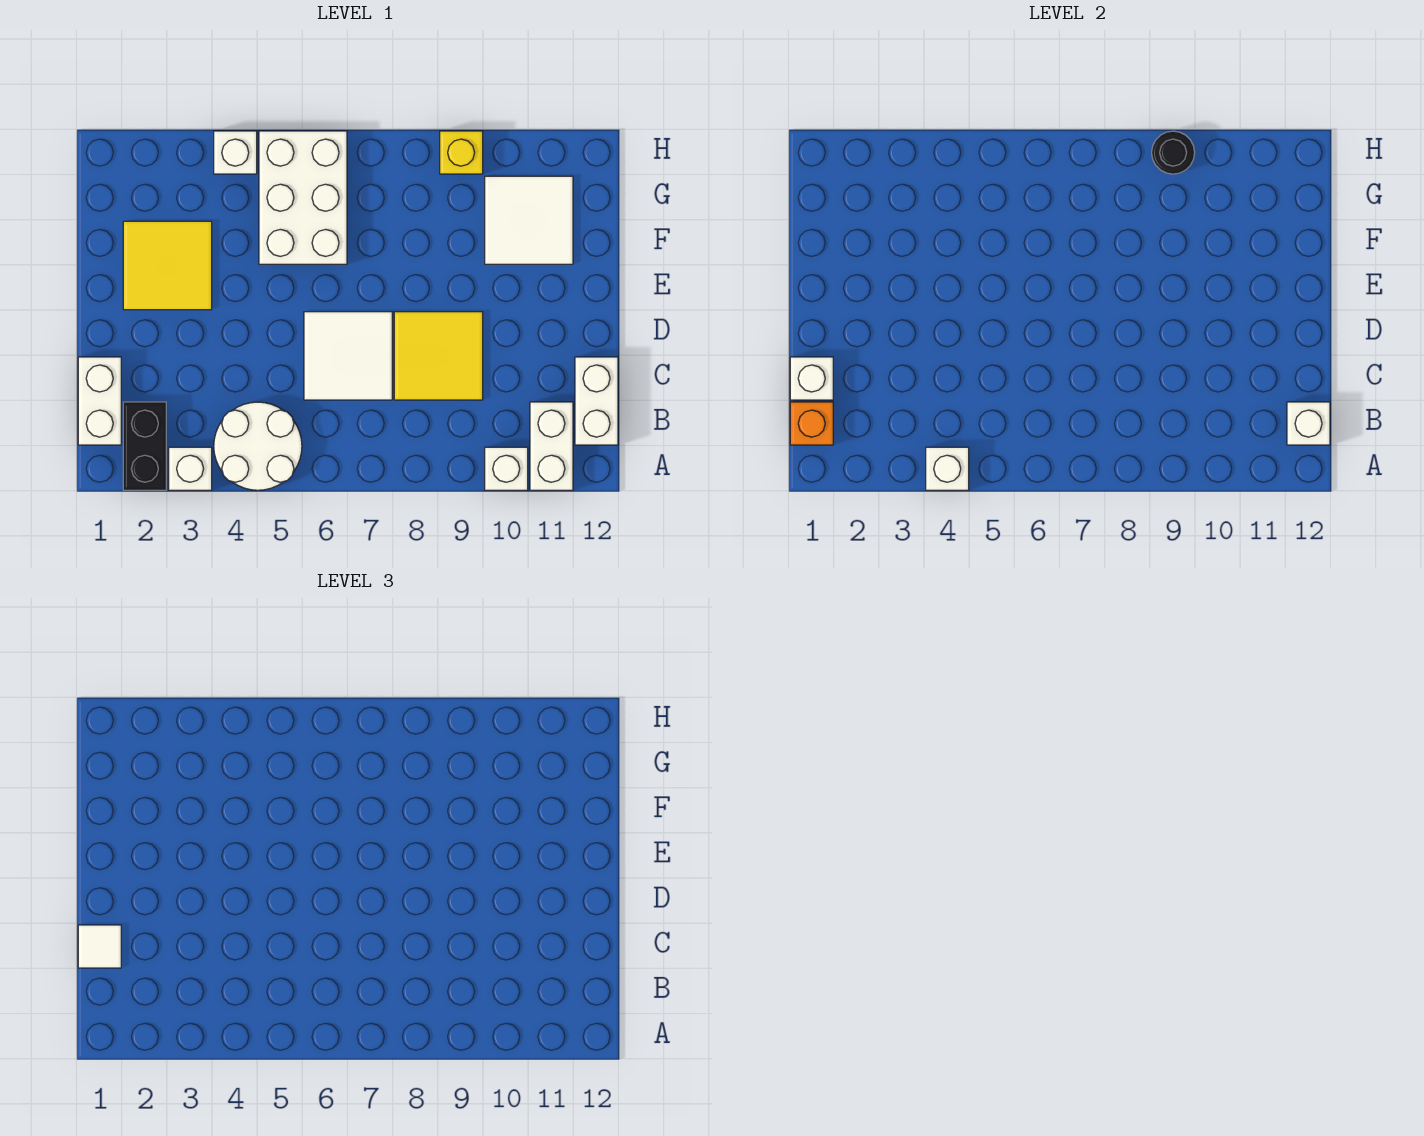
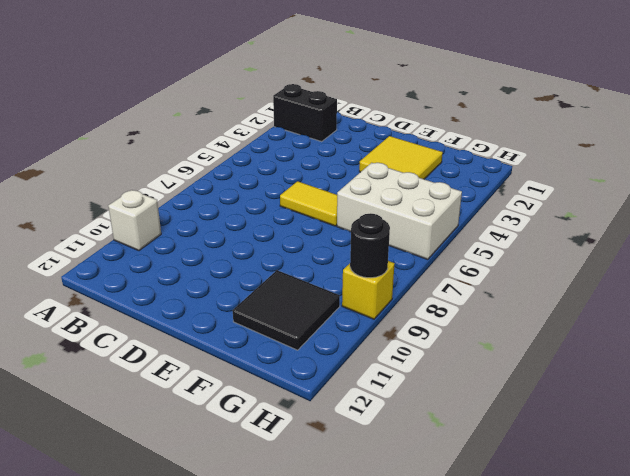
yellow tile D6:E6 level 1 -> white tile C6:D7 level 1
black tile F10:G11 level 1 -> white tile F10:G11 level 1
none -> white brick A3 level 1
none -> white round brick A4:B5 level 1
none -> white brick A11:B11 level 1

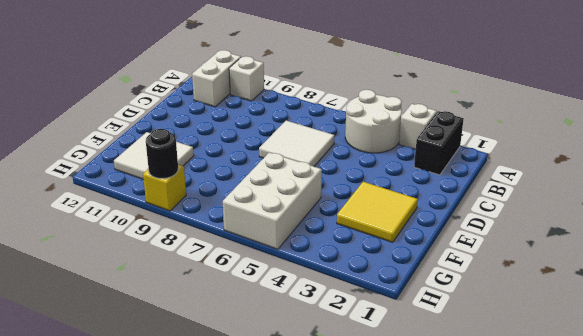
none -> white brick B1:C1 level 1
none -> white brick B12:C12 level 1
none -> yellow tile C8:D9 level 1

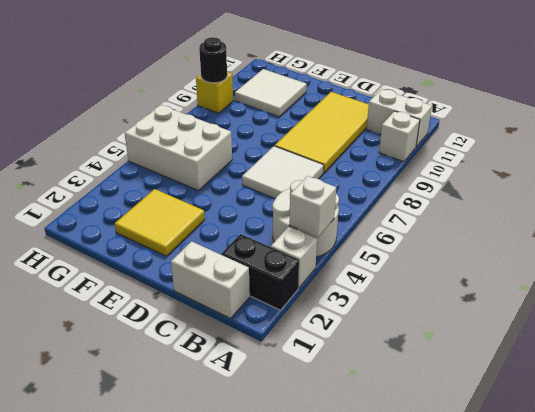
yellow tile C8:D11 level 1 -> yellow tile C8:D9 level 1
none -> white brick B12:C12 level 1
none -> white brick H4 level 1
none -> orange brick B1 level 2

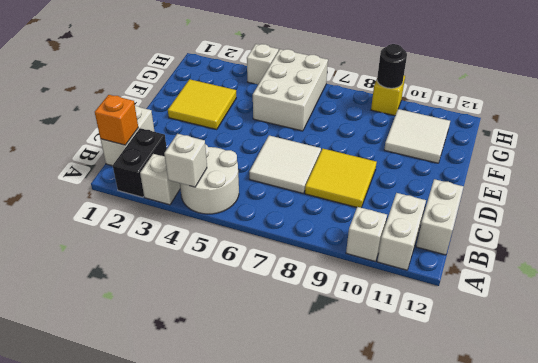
none -> white brick B12 level 2
none -> white brick C1 level 2
none -> white tile C1 level 3

